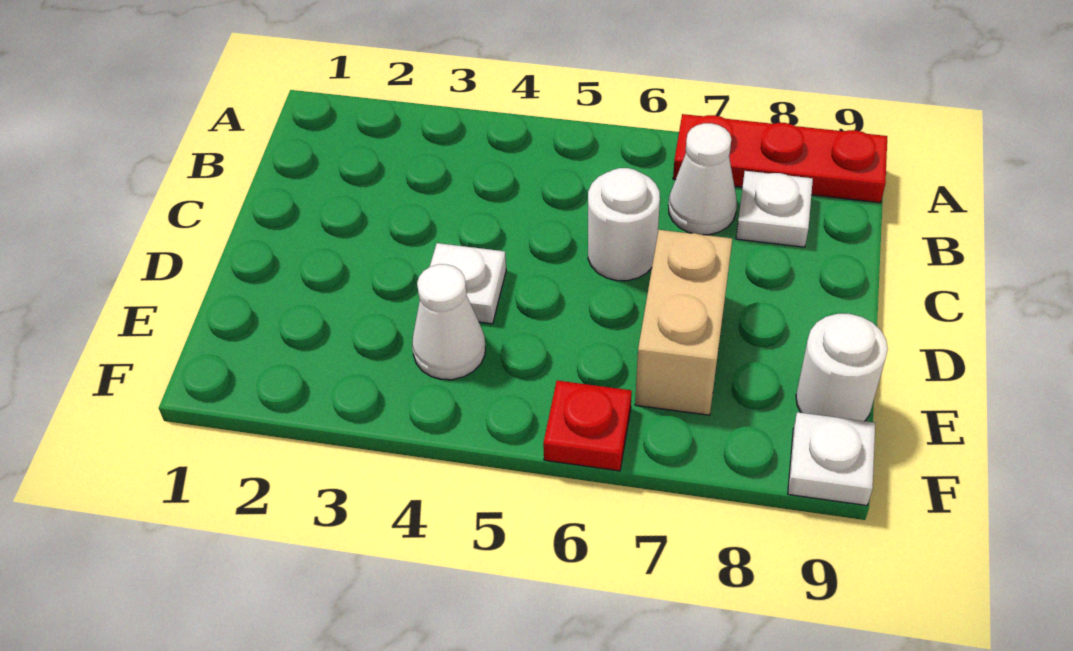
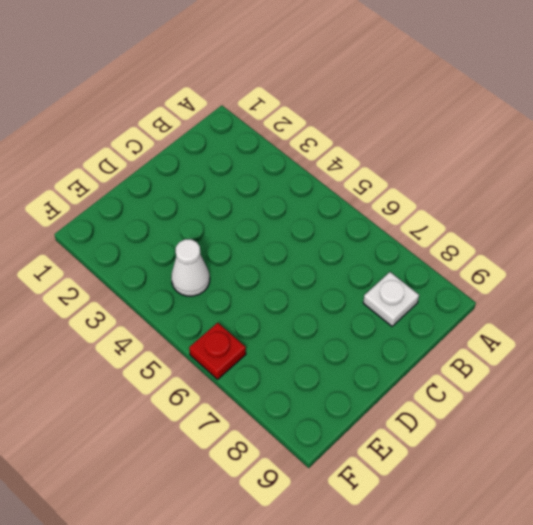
none -> red plate A7:A9 level 1
none -> white cone B7 level 1

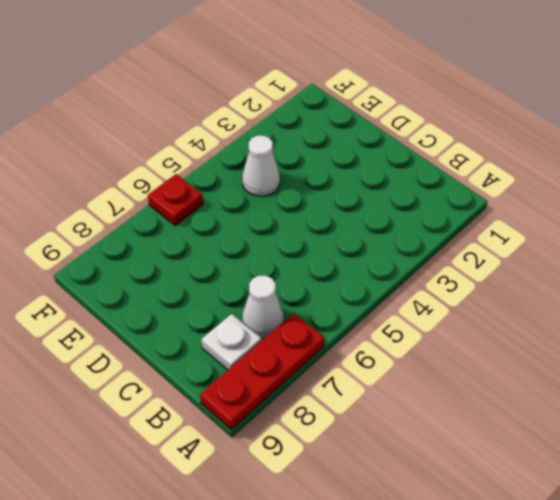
none -> white round brick C6 level 1
none -> white plate D4 level 1

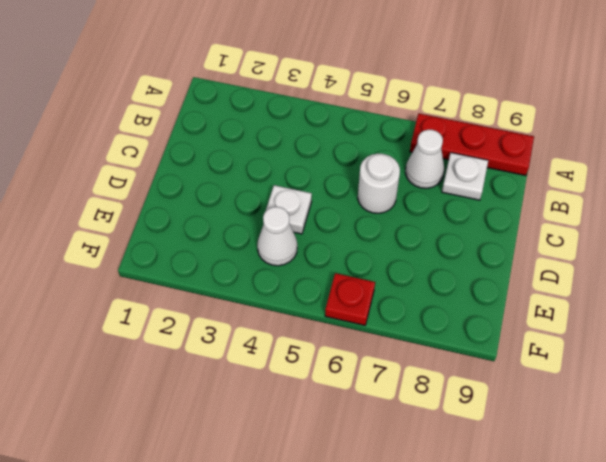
none -> tan brick D7:E7 level 1
none -> white round brick E9 level 1

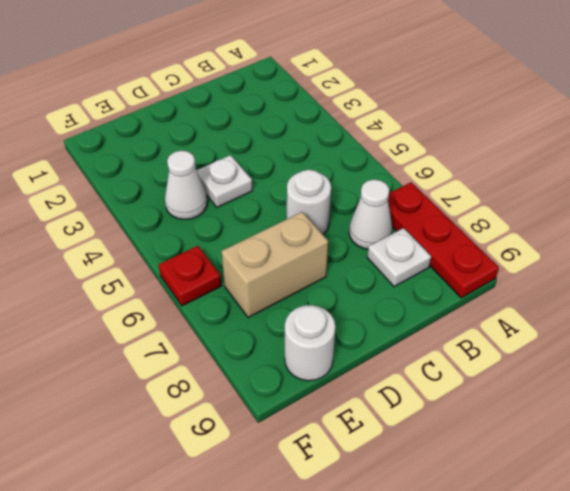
none -> white plate F9 level 1

